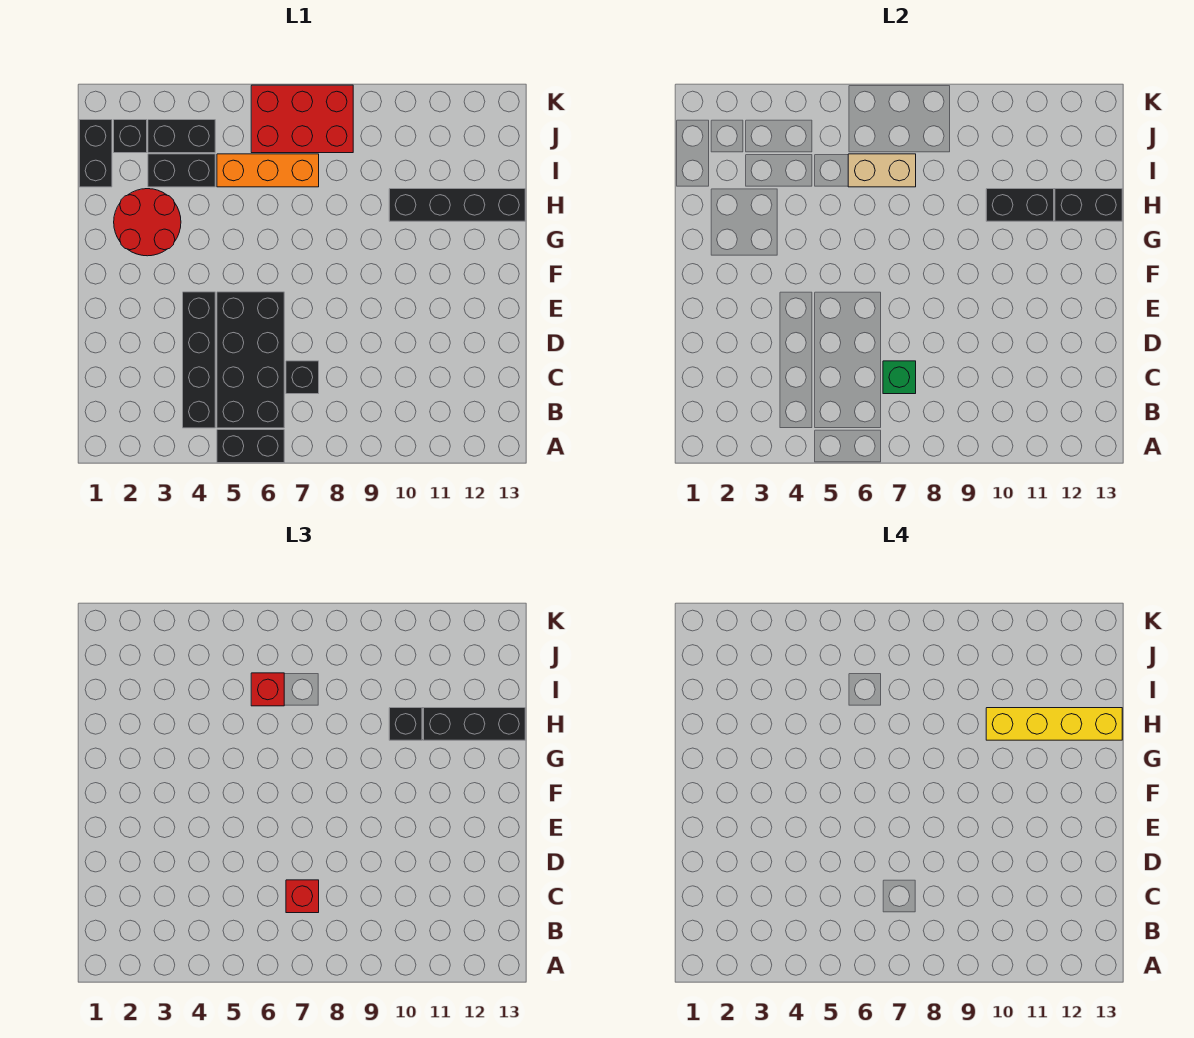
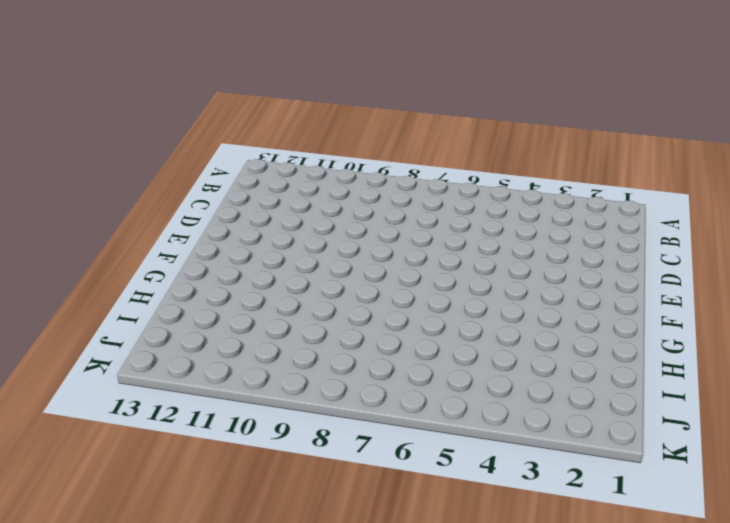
none -> black brick A5:A6 level 1
none -> black brick B4:E4 level 1
none -> black brick B5:E6 level 1

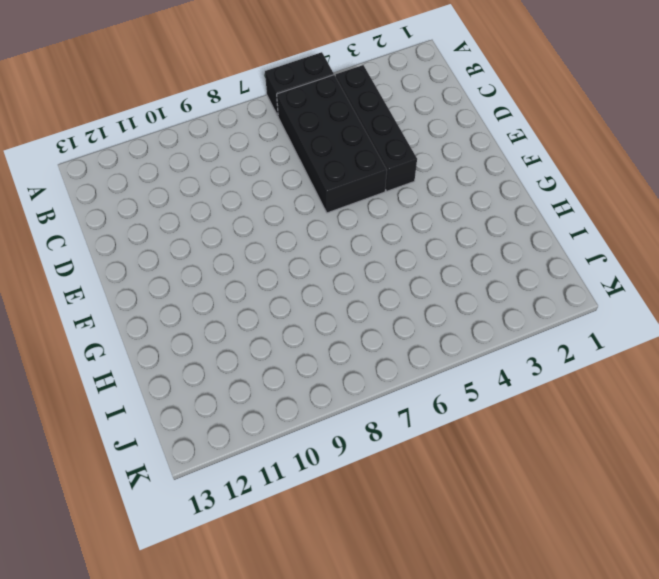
none -> black brick C7 level 1
none -> red round brick G2:H3 level 1
none -> black brick H10:H13 level 1

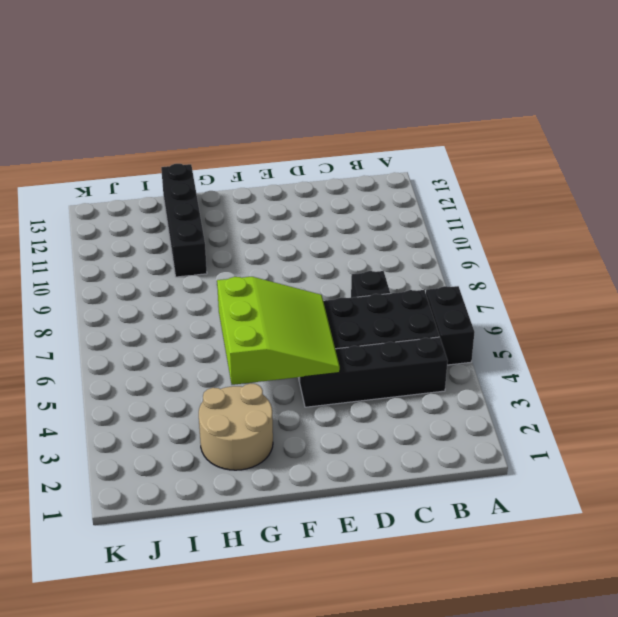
lime slope E4:G6 level 2 top G -> none
tan round brick G2:H3 level 1 -> red round brick G2:H3 level 1
none -> black brick I1:J1 level 1
none -> black brick I3:I4 level 1
none -> orange brick I5:I7 level 1

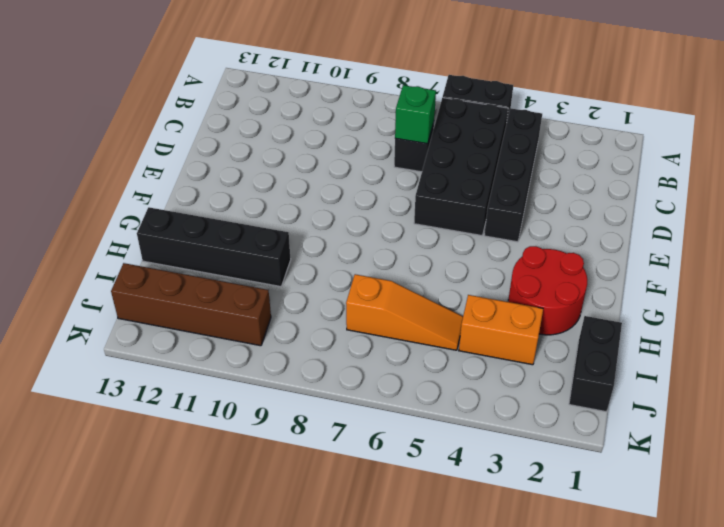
orange brick I3:I4 level 1 -> black brick I3:I4 level 1
orange slope I5:I7 level 1 top 7 -> orange brick I5:I7 level 1
brown brick J10:J13 level 1 -> none
none -> black brick J2 level 1
none -> black brick J3:J4 level 1
none -> red brick J6:K8 level 1

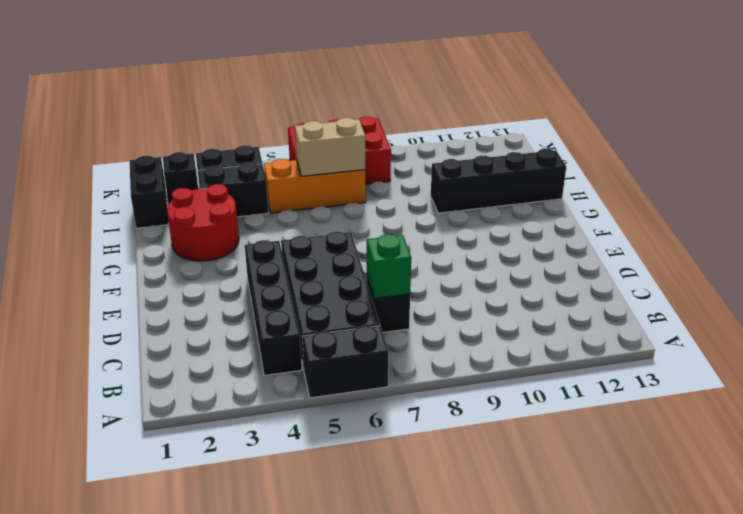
none -> black brick H10:H11 level 2
none -> black brick H12:H13 level 2
none -> red brick C7 level 3

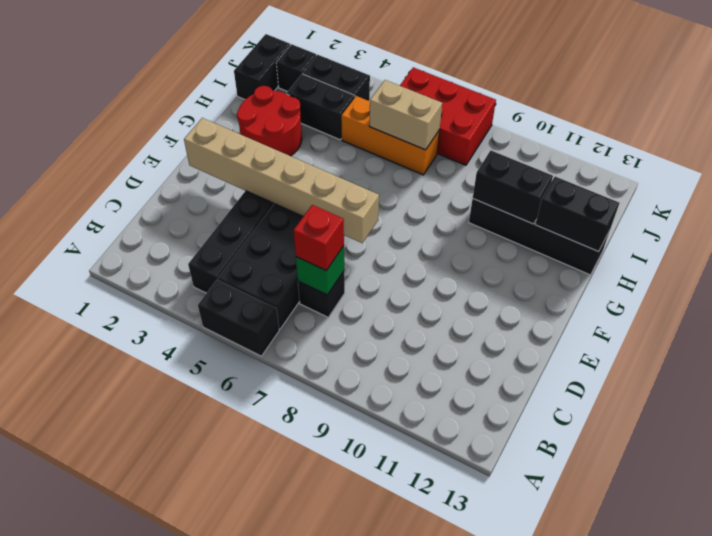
tan brick E2:E7 level 2 -> none
none -> black brick H10 level 3
none -> black brick H11:H13 level 3
none -> red brick I6 level 3

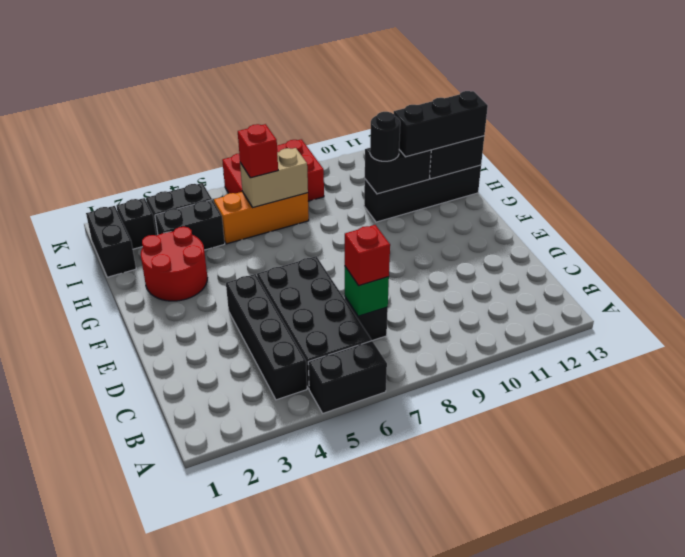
black round brick H10 level 3 -> black brick H10 level 3
none -> yellow brick H10:H13 level 4

